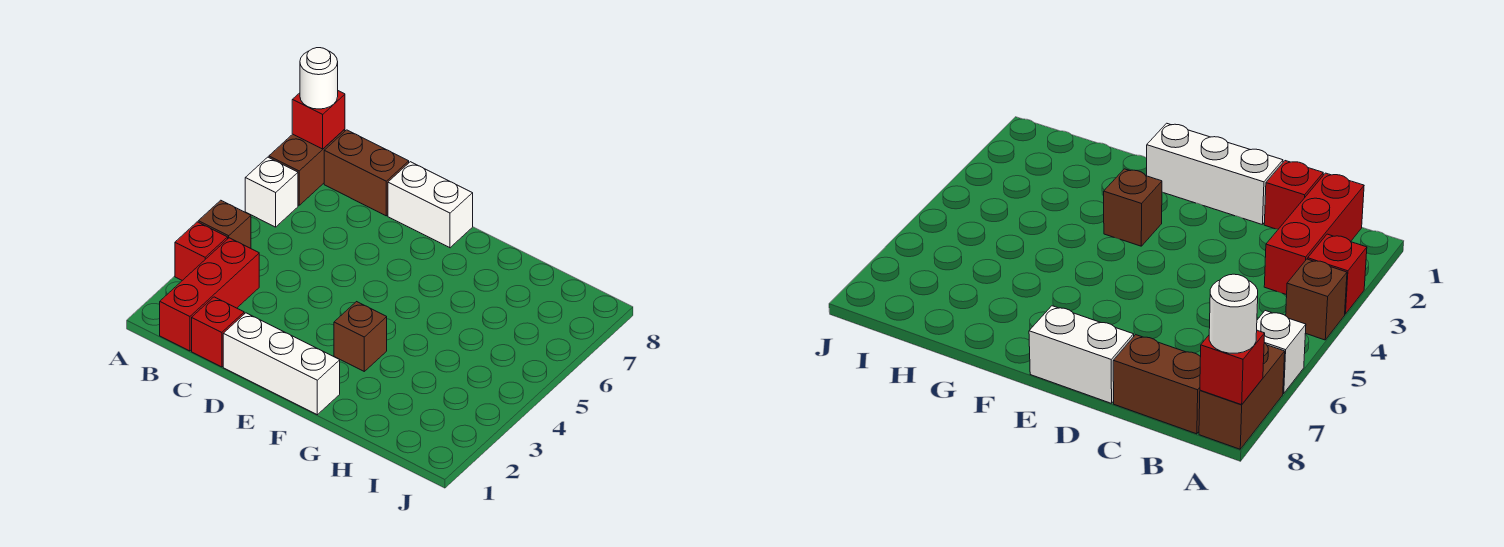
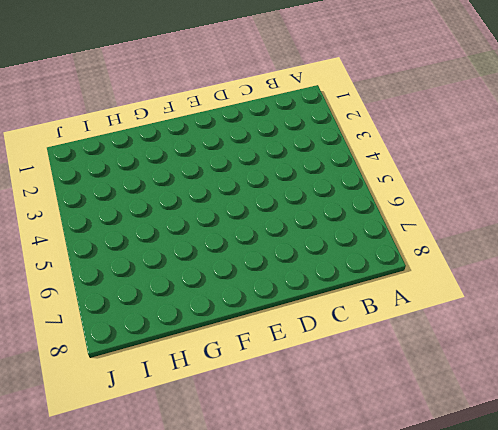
none -> red brick A3 level 1
none -> brown brick A4 level 1
none -> white brick A6 level 1

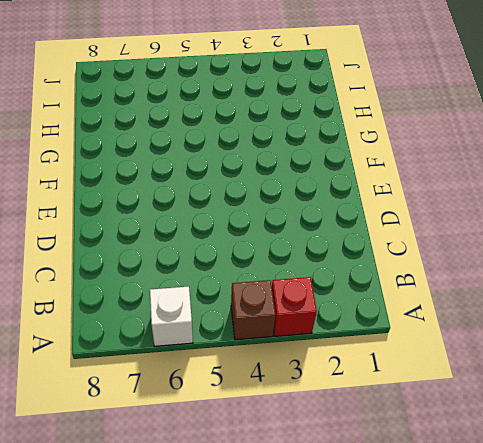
none -> brown brick A7:A8 level 1
none -> red brick B1:B3 level 1
none -> brown brick B8:C8 level 1

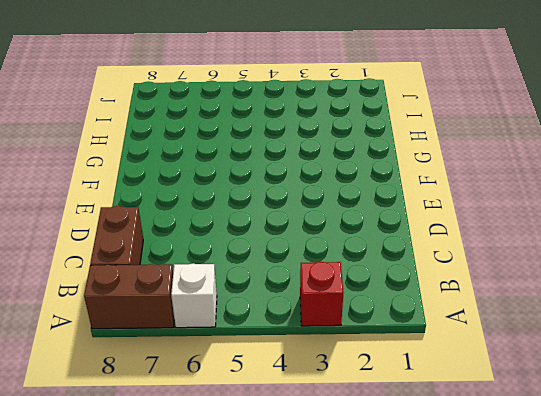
none -> brown brick A4 level 1
none -> red brick B1:B3 level 1
none -> red brick C1 level 1

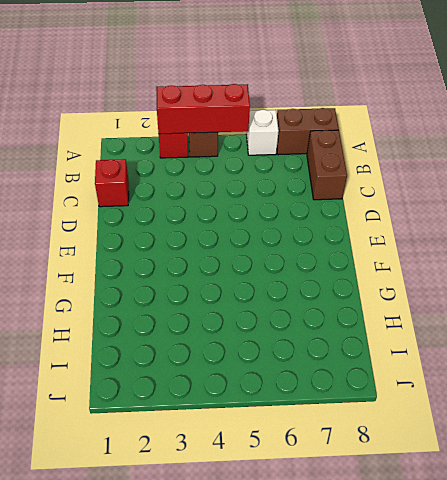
red brick A3:A5 level 2 -> red brick B1:B3 level 1
none -> white brick D1:F1 level 1
none -> white brick D8:E8 level 1
none -> brown brick F3 level 1

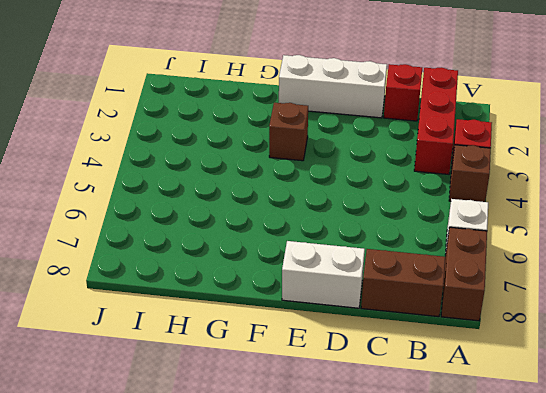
none -> red brick A8 level 2
none -> white round brick A8 level 3

